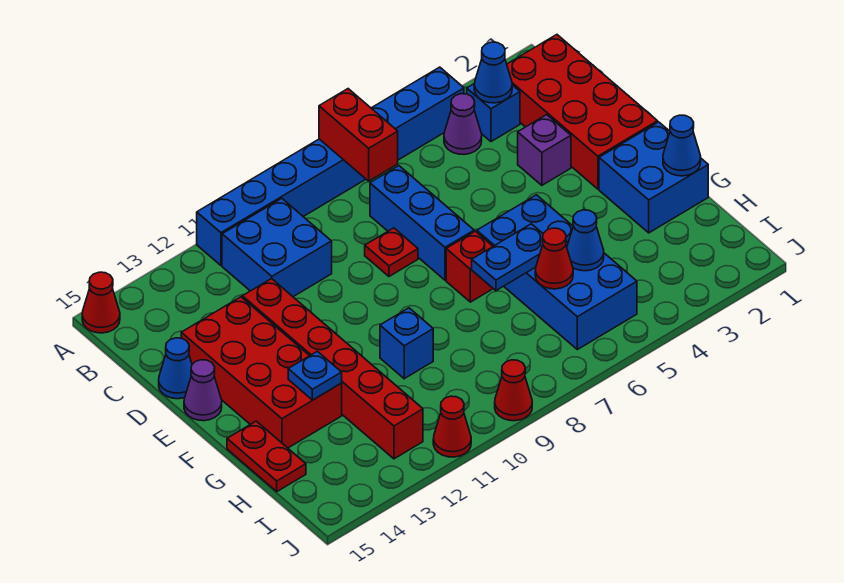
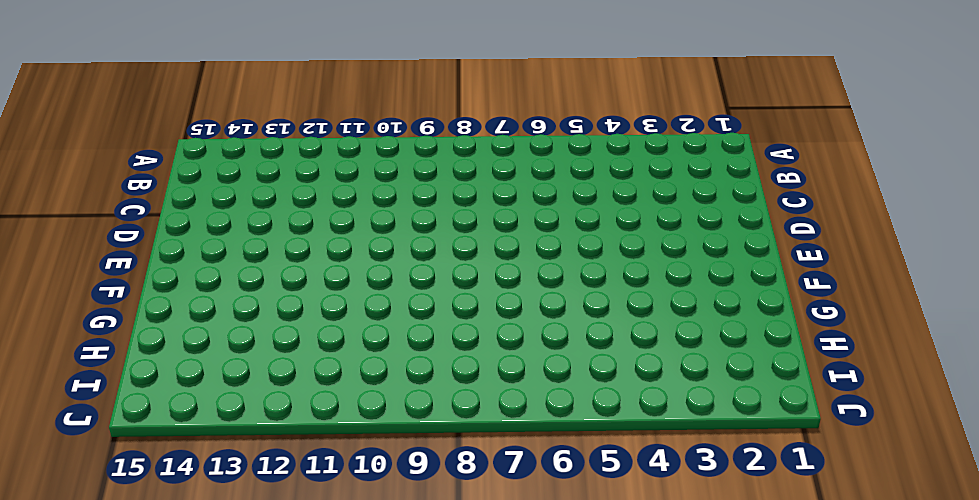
none -> blue brick A4:A11 level 1
none -> red cone A15 level 1
none -> red brick B1:E2 level 1

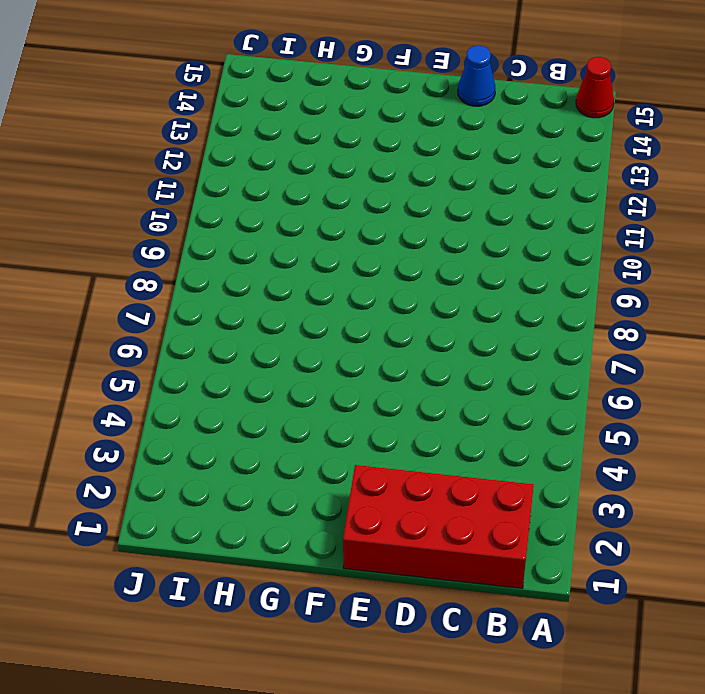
none -> blue brick A4:A11 level 1
none -> blue brick B3 level 1
none -> purple cone B4 level 1

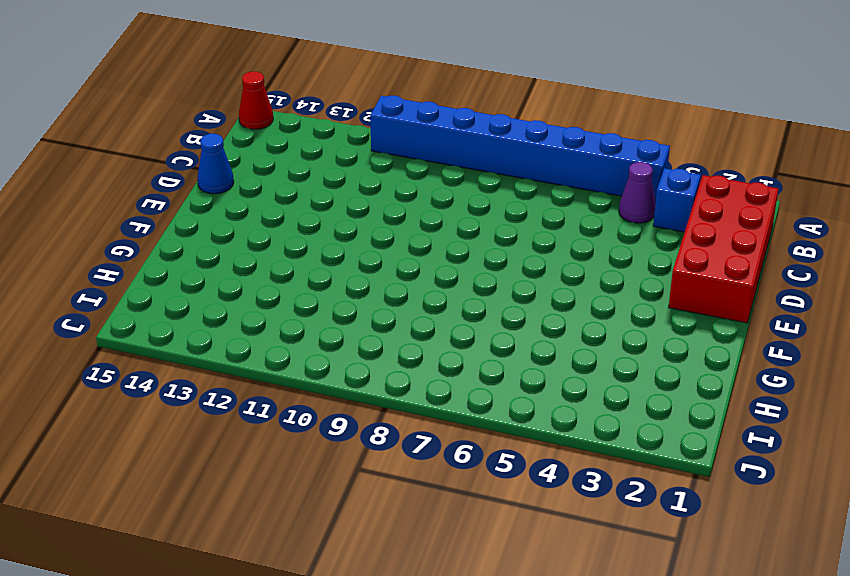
none -> blue brick B10:C11 level 1
none -> blue brick C7:E7 level 1
none -> purple brick D3 level 1

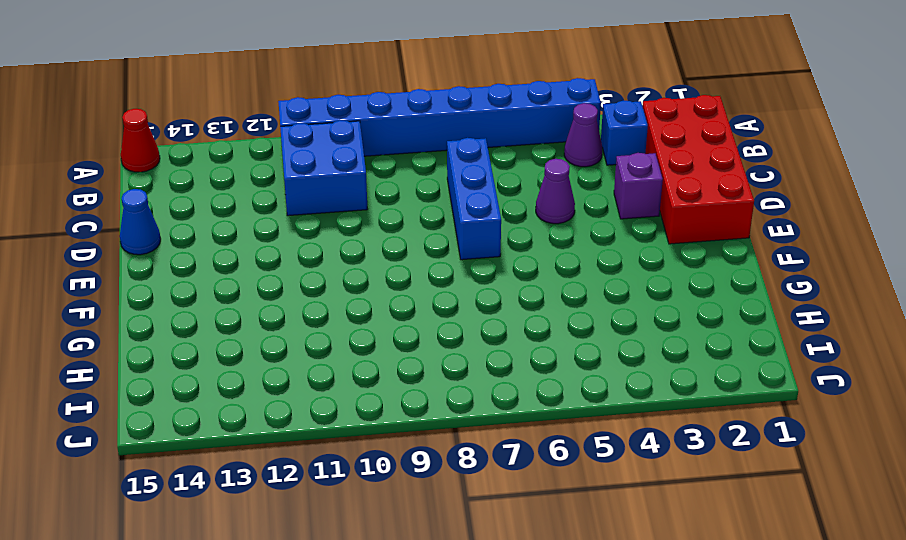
purple cone D5 level 1 -> purple cone E15 level 1
none -> red plate D8 level 1
none -> red brick D12:I12 level 1
none -> red brick D13:G14 level 1

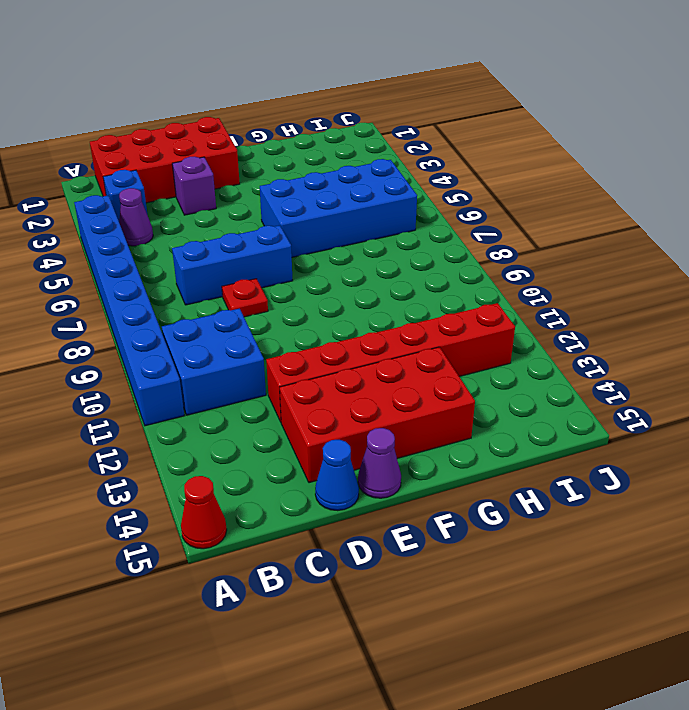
none -> blue brick F1:G2 level 1
none -> red brick F7 level 1
none -> blue brick G10 level 1

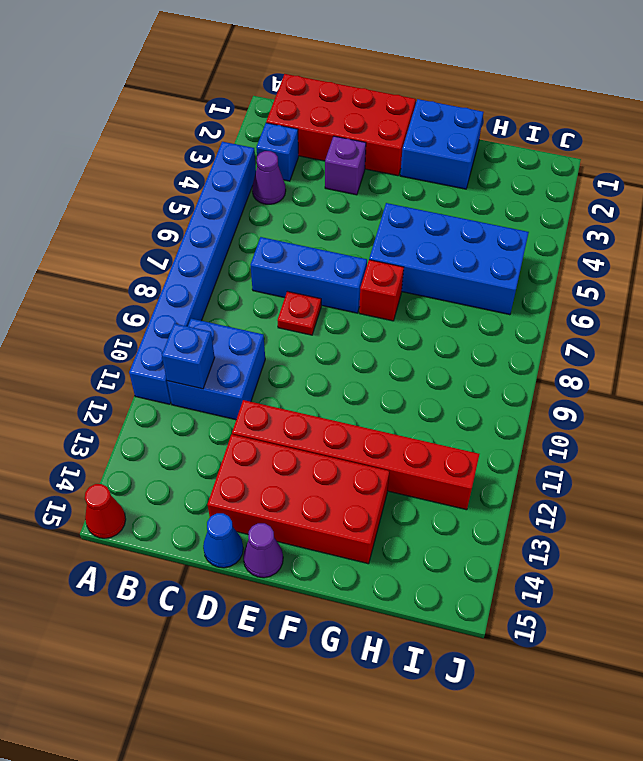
blue brick B11 level 2 -> blue brick G10 level 1
none -> red plate G15:H15 level 1
none -> red cone J9 level 1
none -> red cone J11 level 1

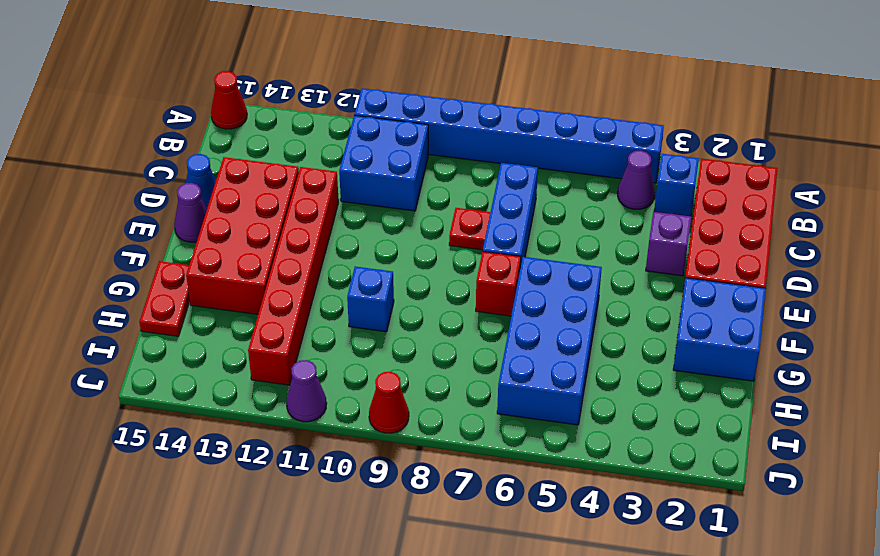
purple cone J11 level 1 -> red cone J11 level 1
none -> red brick A7:B7 level 2
none -> blue cone B3 level 2
none -> blue cone G1 level 2

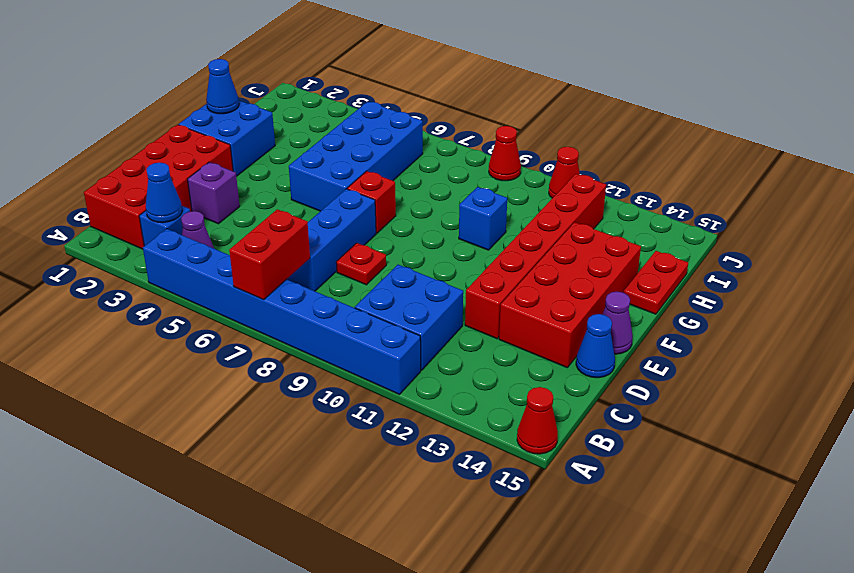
none -> blue plate G6:G7 level 2
none -> blue plate G13 level 2
none -> blue cone H5 level 2

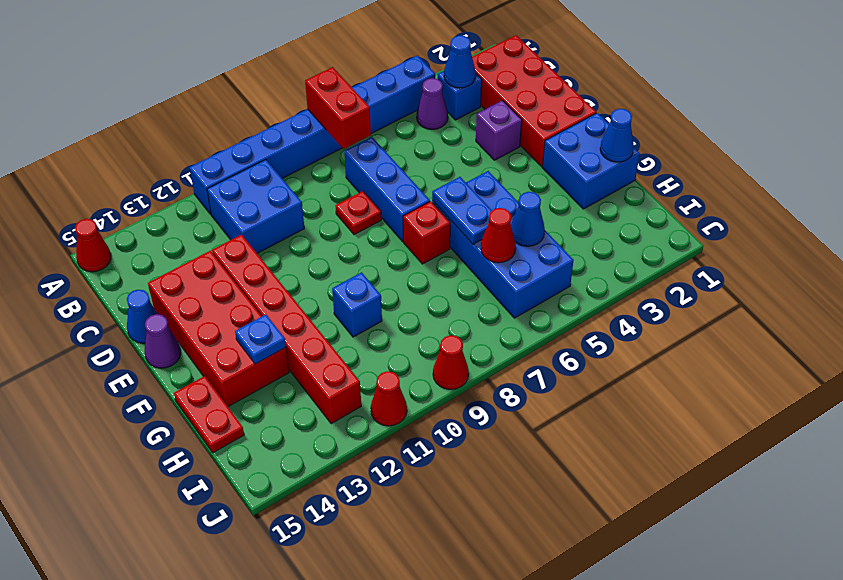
blue plate F6:G6 level 2 -> blue plate G6:G7 level 2

